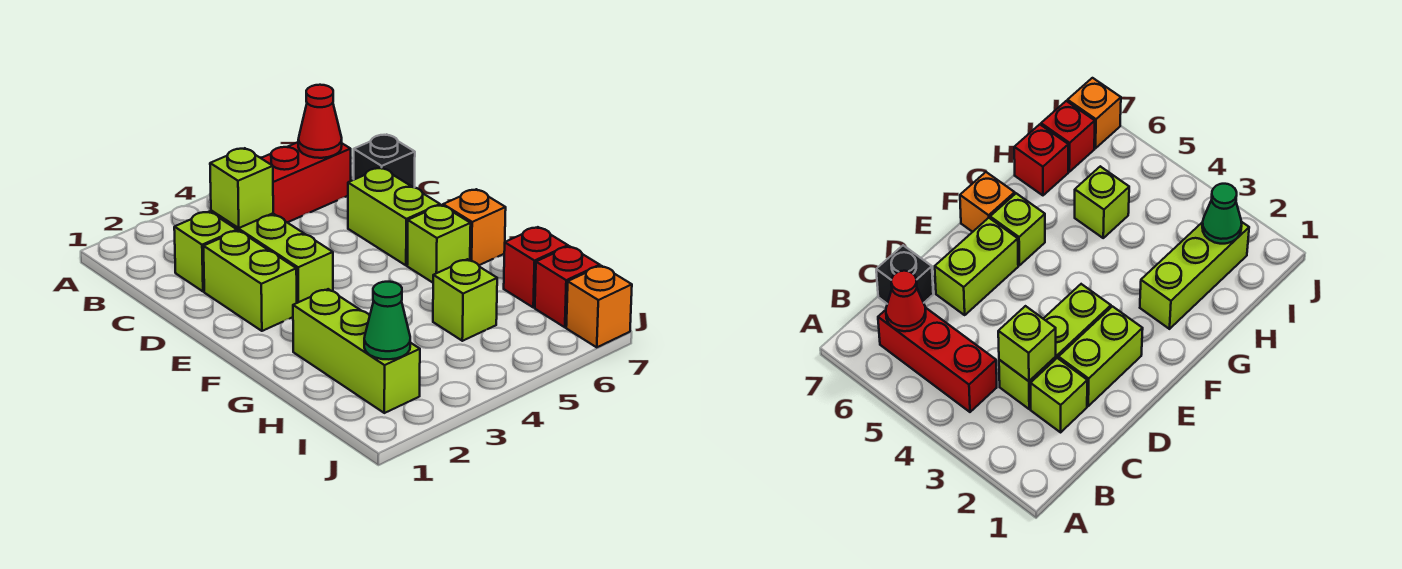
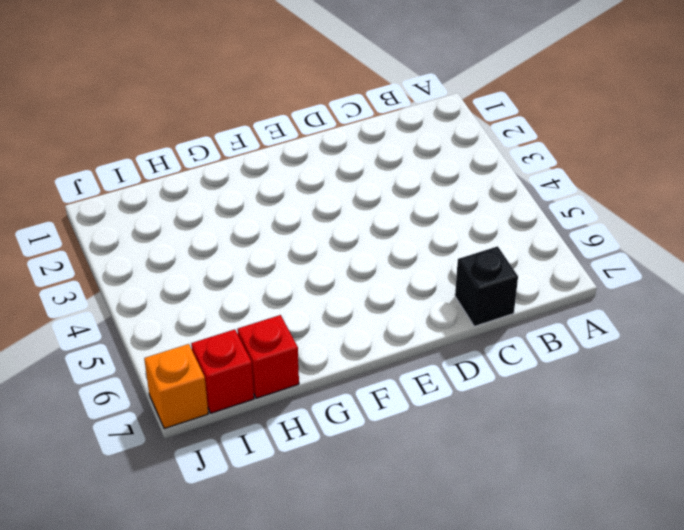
none -> red brick B4:B6 level 1
none -> lime brick C2 level 1
none -> lime brick C3:E3 level 1

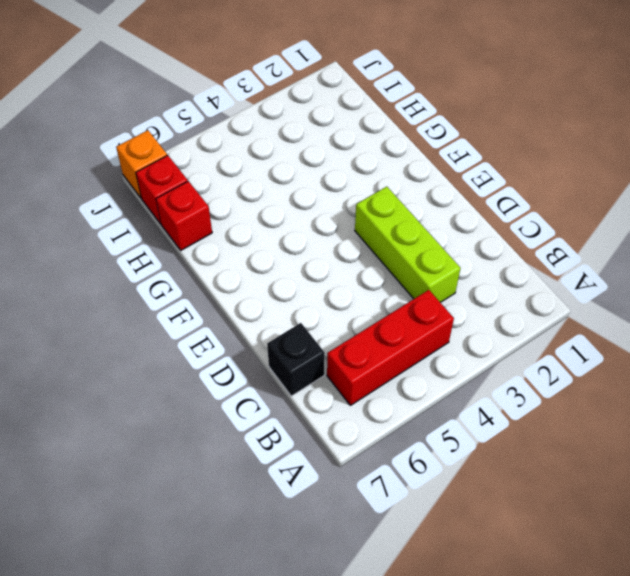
none -> lime brick C2 level 1
none -> lime brick D2:E2 level 1
none -> lime brick D6:E6 level 1

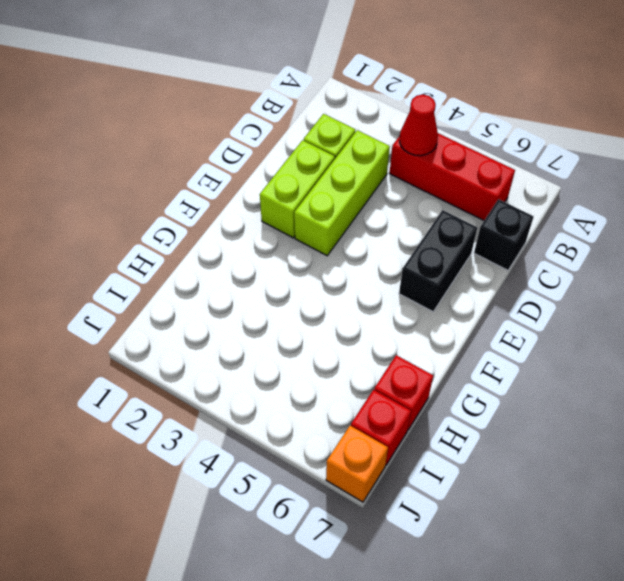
red cone B4 level 2 -> red cone B6 level 2
black brick D6:E6 level 1 -> lime brick D6:E6 level 1
none -> lime brick F6 level 1
none -> orange brick F7 level 1
none -> lime brick G2:I2 level 1

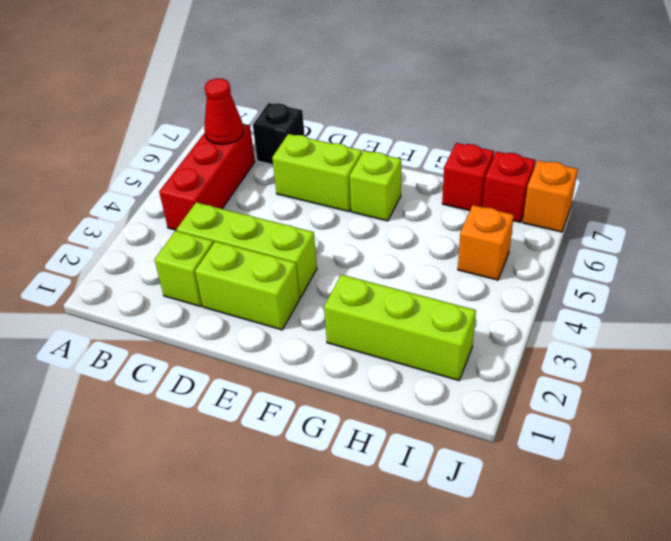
orange brick I5 level 1 -> orange brick F7 level 1
none -> lime brick H5 level 1
none -> lime brick C3 level 2
none -> green cone I2 level 2

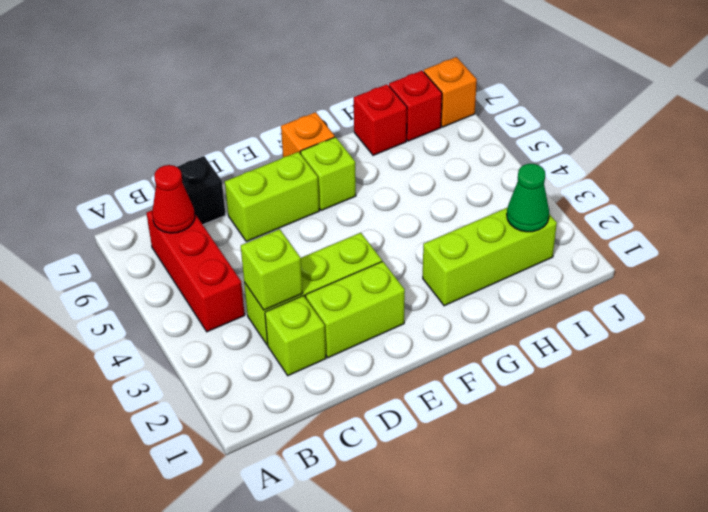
none -> lime brick H5 level 1

